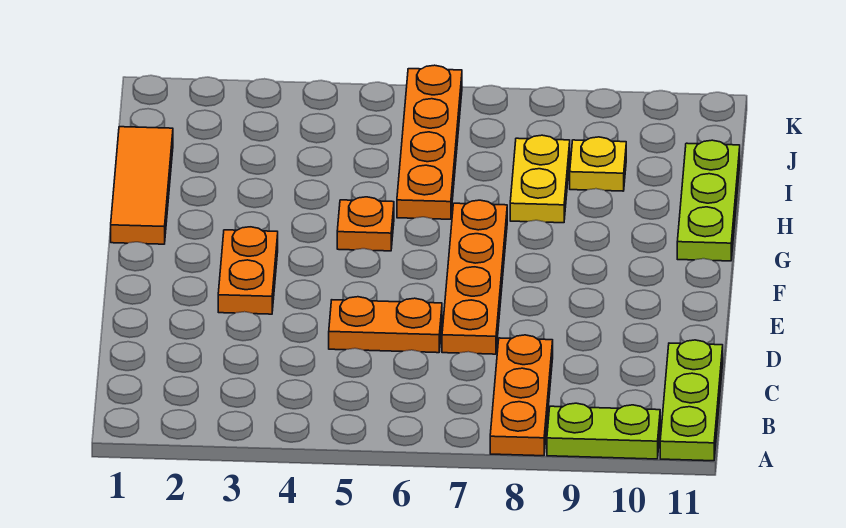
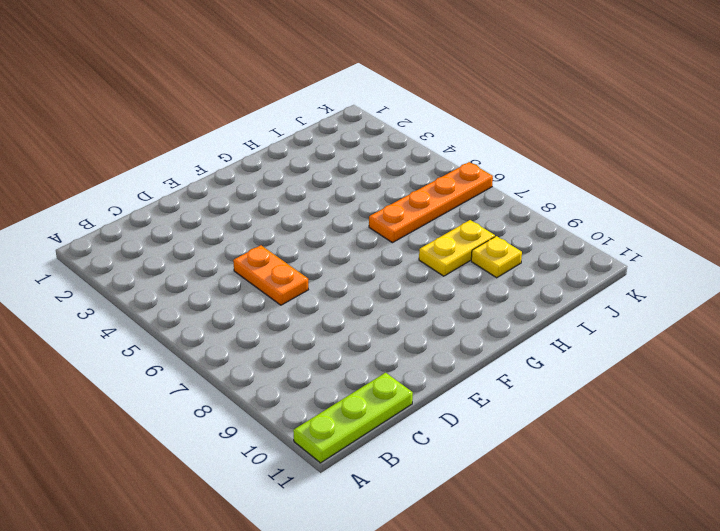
none -> orange plate A8:C8 level 1
none -> lime plate A9:A10 level 1
none -> orange plate D7:G7 level 1

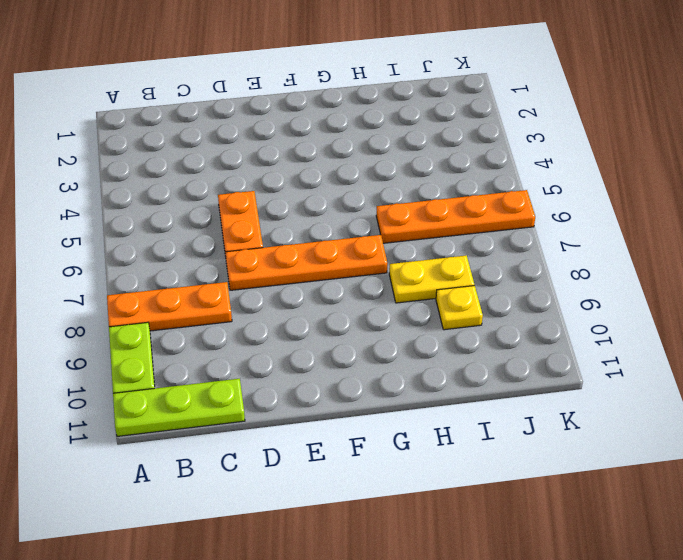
none -> orange plate E3:F3 level 1
none -> orange tile G1:I1 level 1
none -> orange plate G5 level 1

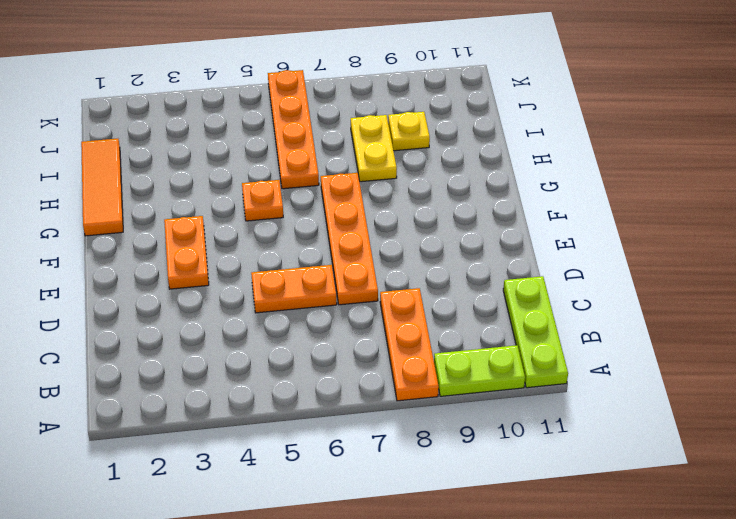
none -> lime plate G11:I11 level 1

